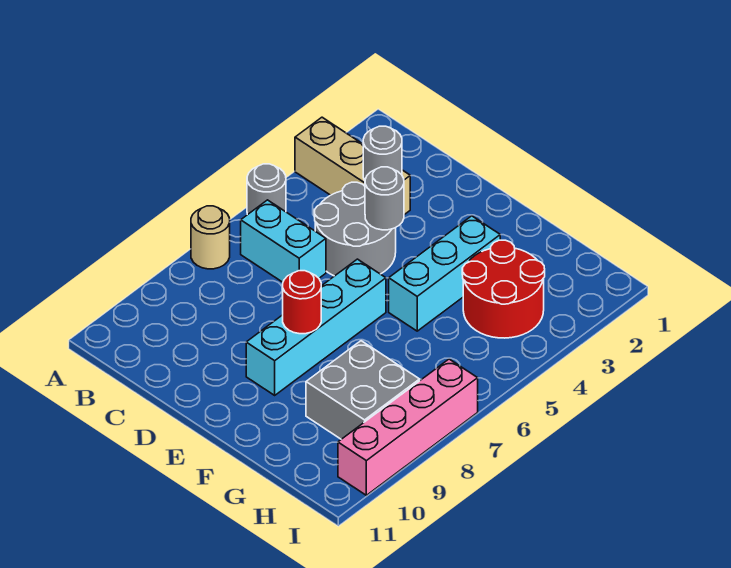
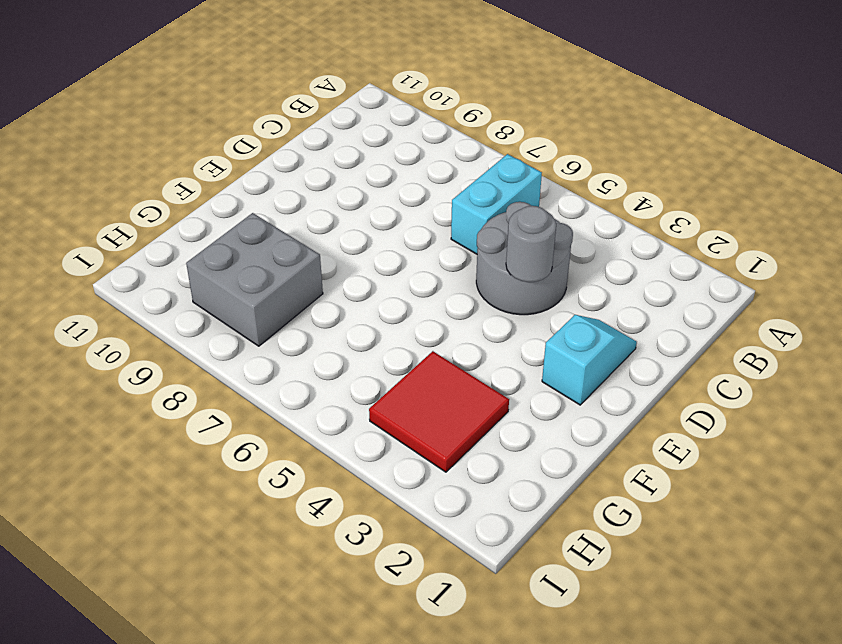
cyan slope D2:E2 level 1 top E -> none
red tile G3:H4 level 1 -> red round brick G3:H4 level 1
none -> tan brick A3:C3 level 1
none -> grey round brick A5 level 1
none -> tan round brick A7 level 1

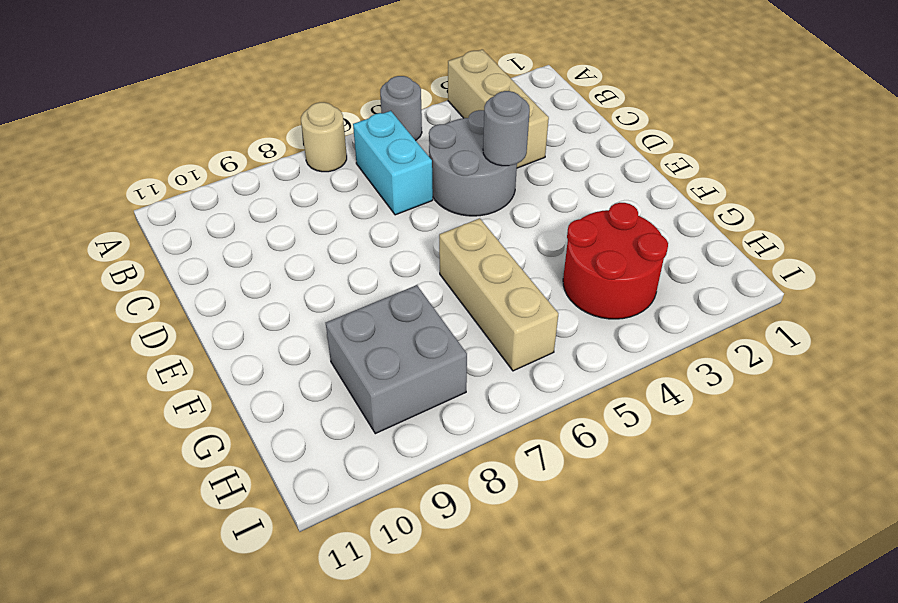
tan brick F6:H6 level 1 -> none
none -> cyan brick E6:E9 level 1
none -> cyan brick F3:F5 level 1
none -> pink brick I7:I10 level 1

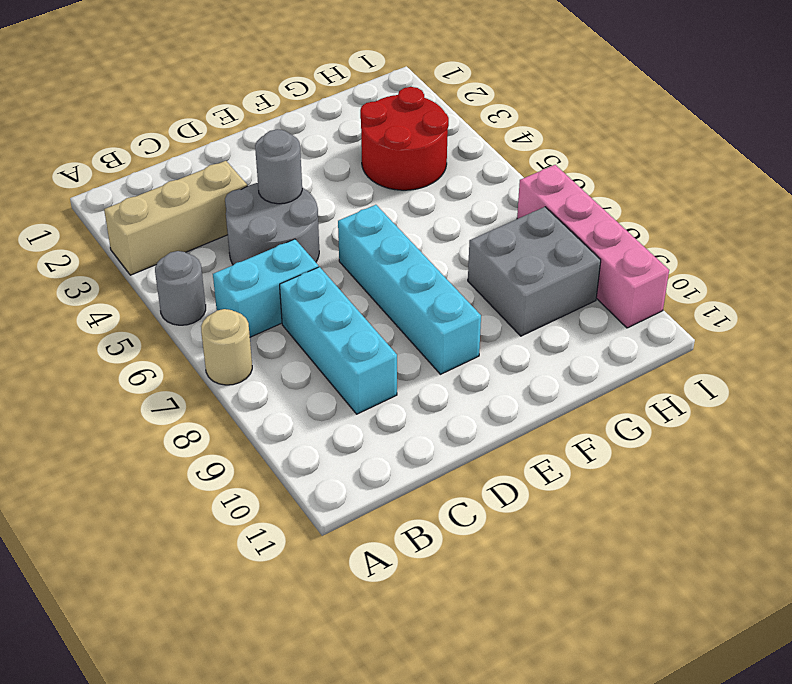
cyan brick C7:C9 level 1 -> cyan brick F3:F5 level 1
none -> grey round brick C3 level 2
none -> red round brick E8 level 2

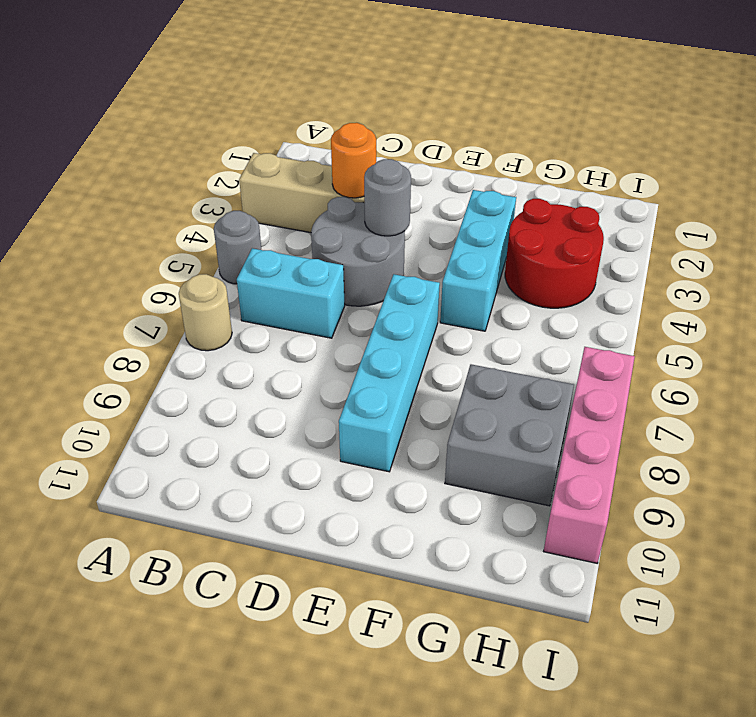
orange round brick C3 level 2 -> grey round brick C3 level 2
none -> red round brick E8 level 2

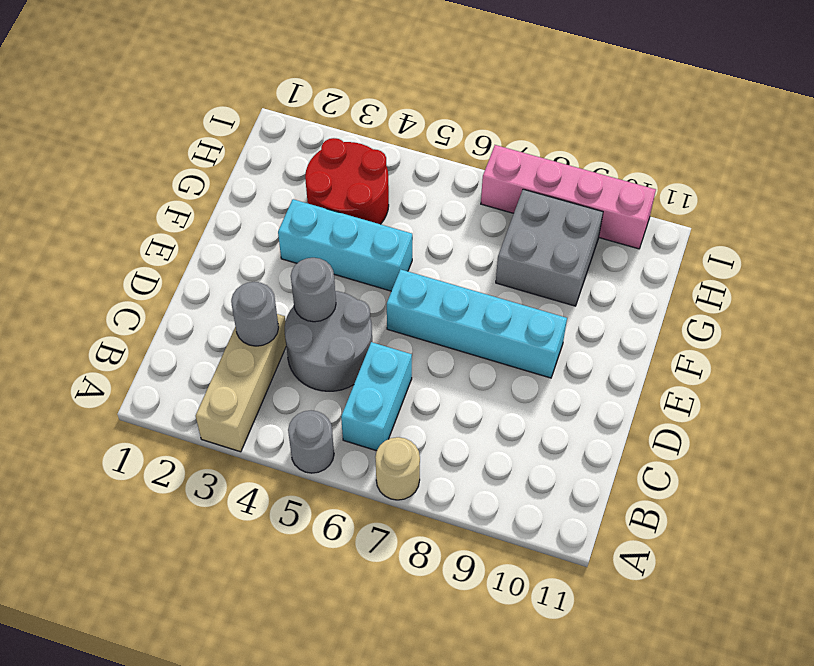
none -> red round brick E8 level 2

